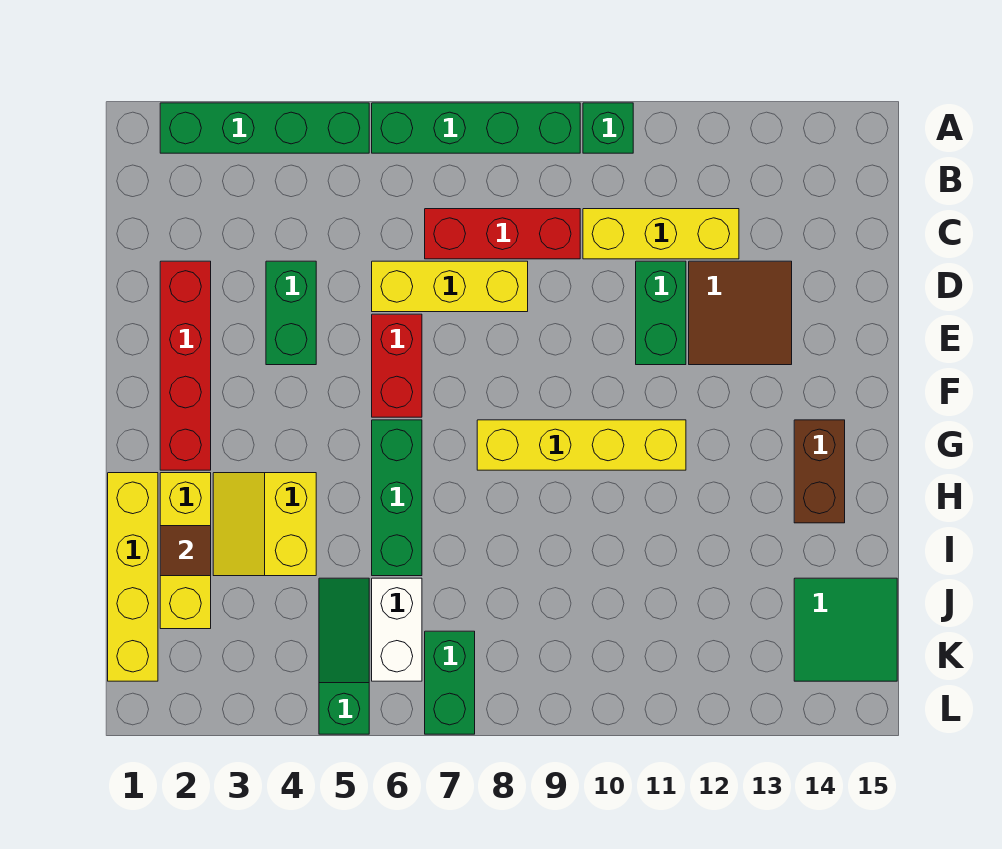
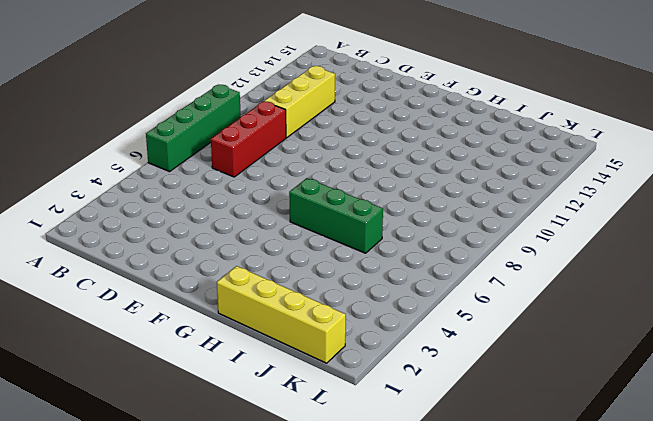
none -> green brick A2:A5 level 1
none -> green brick A10 level 1
none -> red brick D2:G2 level 1

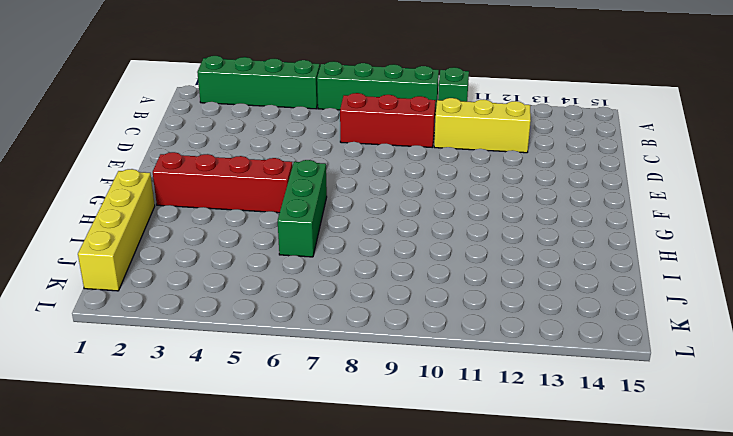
red brick G2:G5 level 1 -> red brick D2:G2 level 1
none -> green brick D4:E4 level 1
none -> yellow brick D6:D8 level 1
none -> green brick D11:E11 level 1

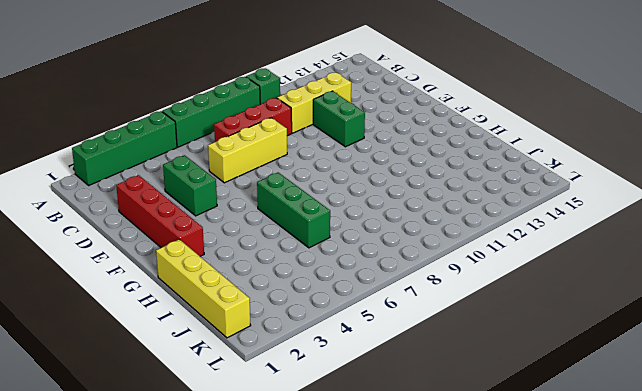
none -> brown tile D12:E13 level 1
none -> red brick E6:F6 level 1
none -> yellow brick G8:G11 level 1

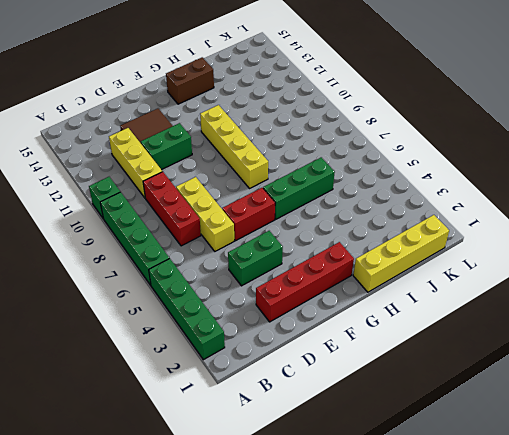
none -> yellow brick H2:J2 level 1
none -> yellow slope H3:I4 level 1 top 4
none -> green slope J5:L5 level 1 top L

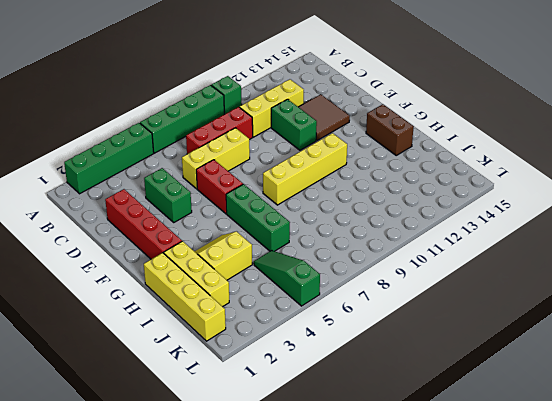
yellow slope H3:I4 level 1 top I -> yellow slope H3:I4 level 1 top 4
none -> white brick J6:K6 level 1
none -> green tile J14:K15 level 1
none -> green brick K7:L7 level 1

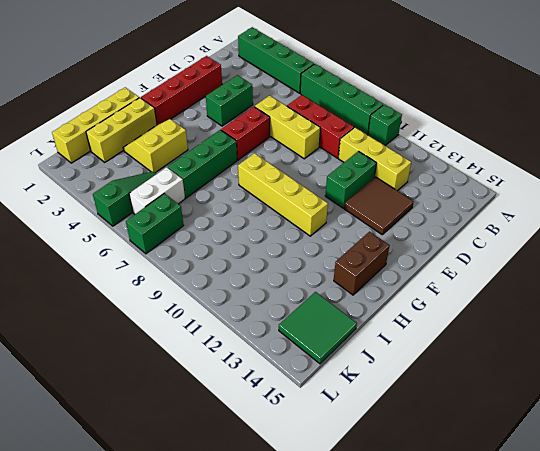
none -> brown tile I2 level 2

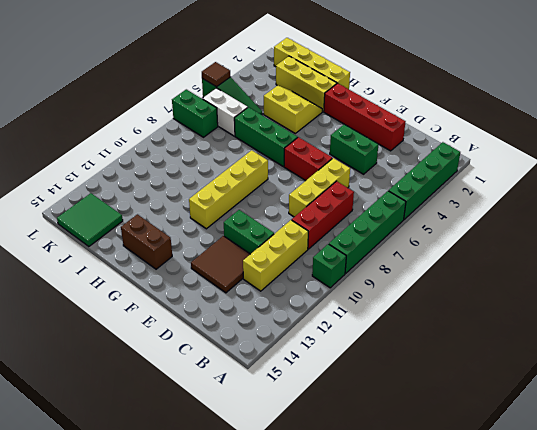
brown tile L5 level 2 -> brown tile I2 level 2

